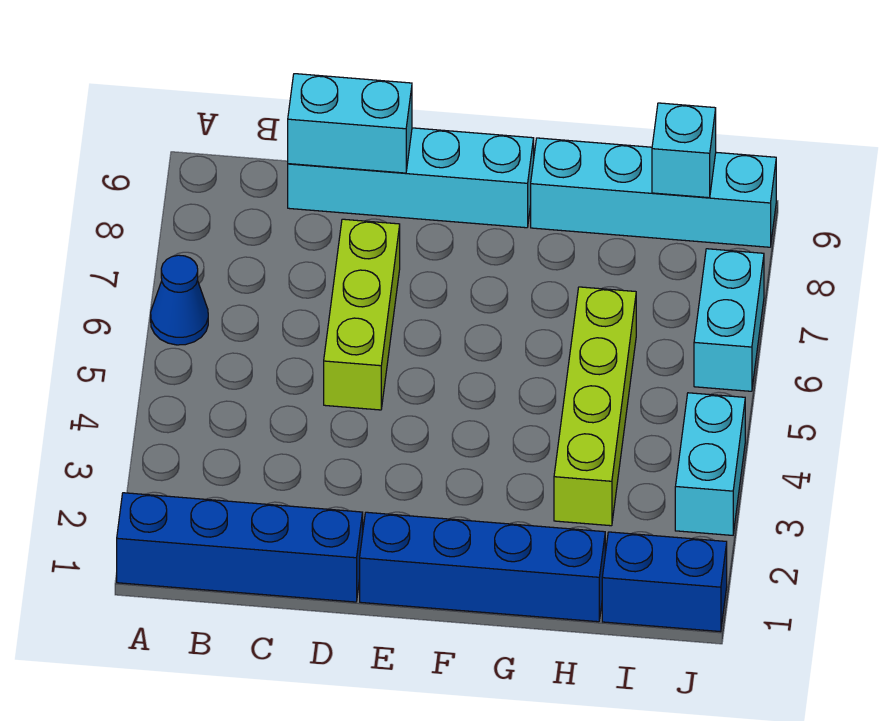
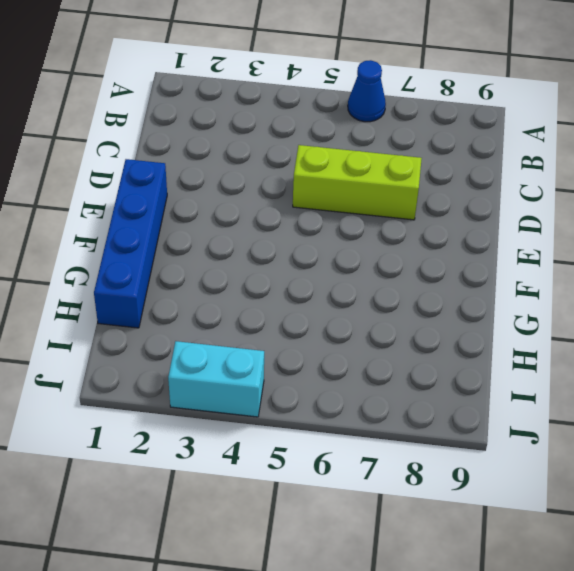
none -> blue brick A1:D1 level 1
none -> cyan brick C9:F9 level 1
none -> cyan brick G9:J9 level 1

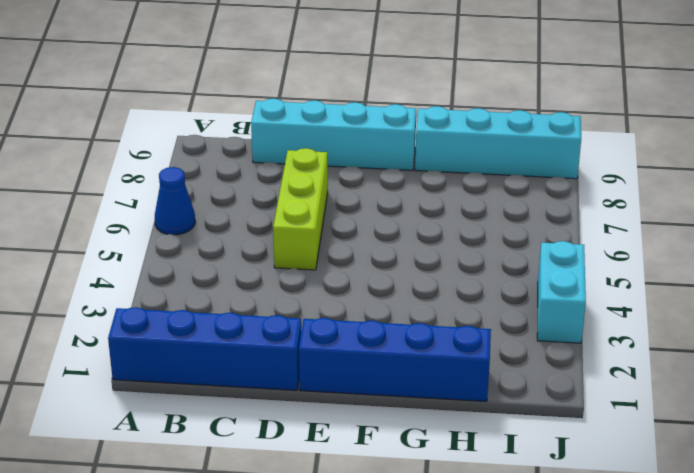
none -> lime brick H3:H6 level 1
none -> blue brick I1:J1 level 1
none -> cyan brick J6:J7 level 1

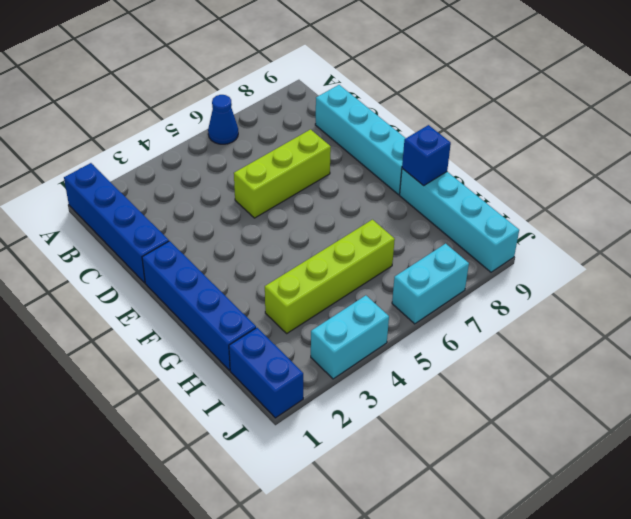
blue brick G9 level 2 -> none
none -> cyan brick C9:D9 level 2
none -> cyan brick I9 level 2

